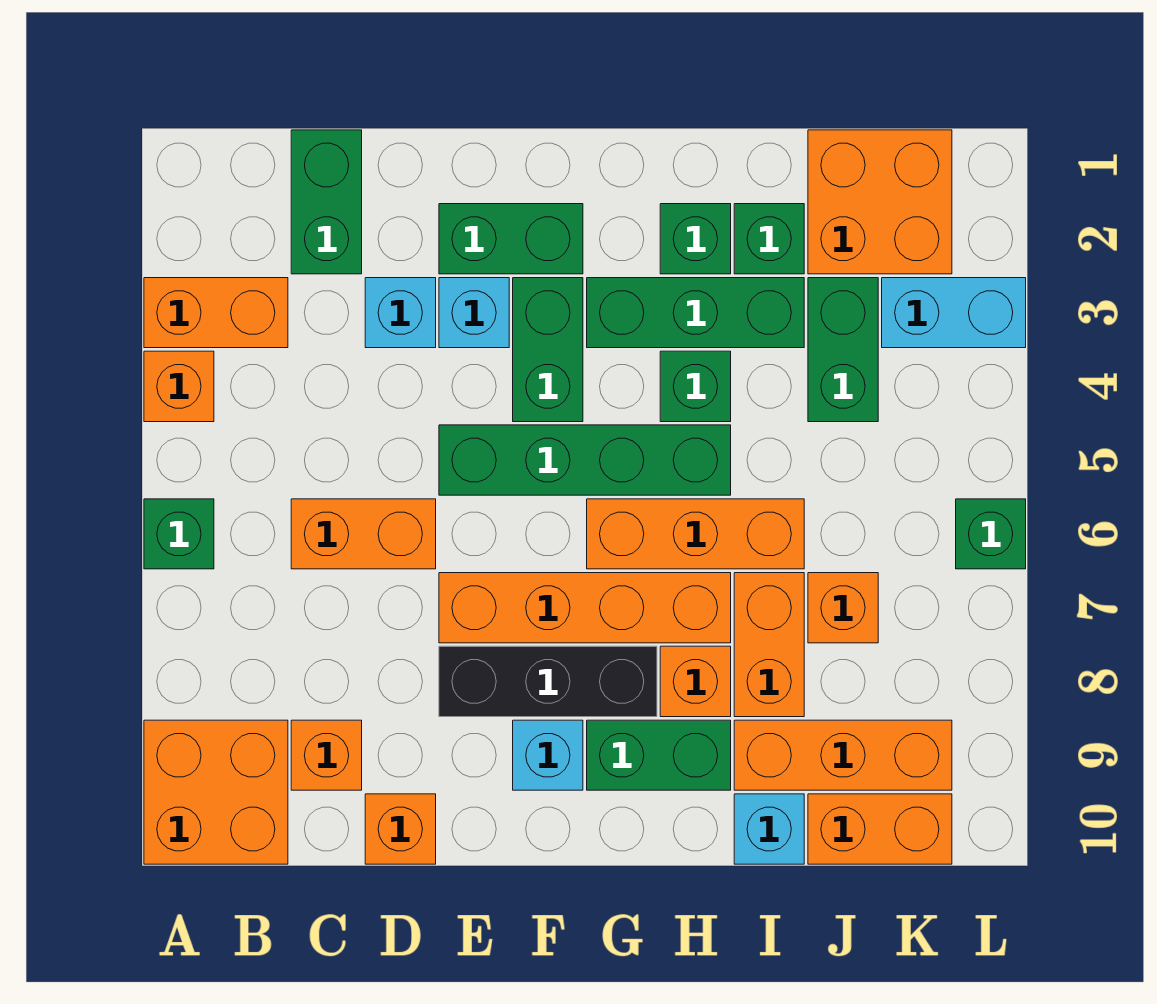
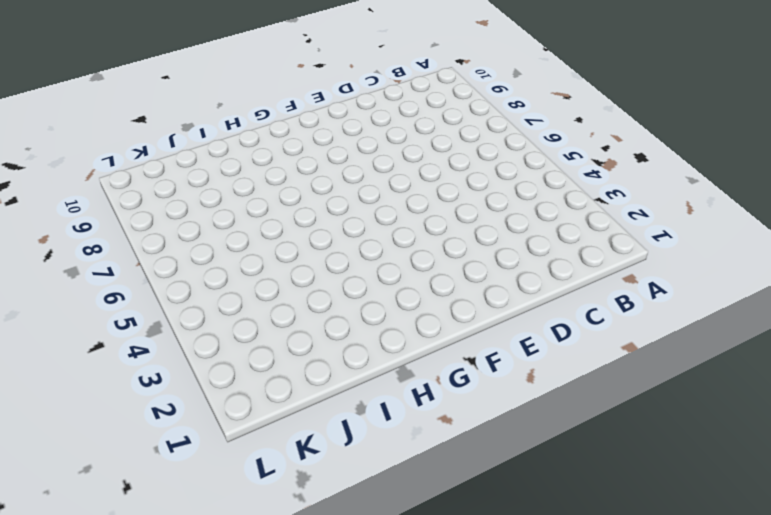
none -> orange brick A3:B3 level 1
none -> orange brick A4 level 1
none -> green brick A6 level 1
none -> orange brick A9:B10 level 1

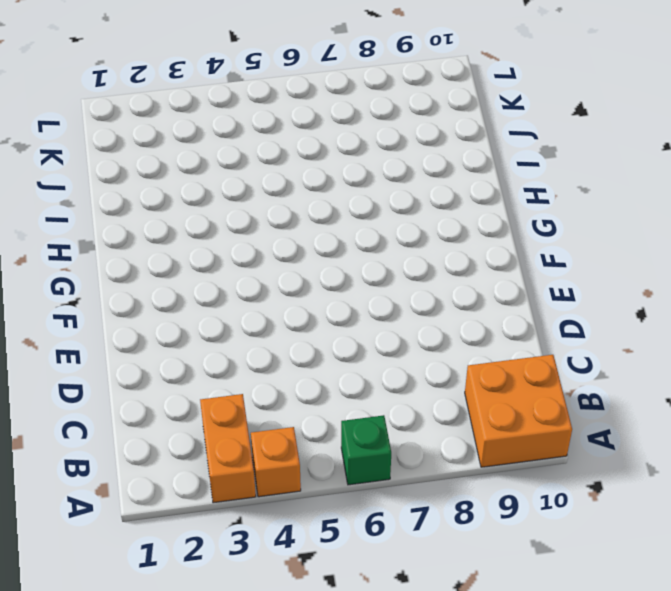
none -> green brick C1:C2 level 1
none -> orange brick C6:D6 level 1
none -> orange brick C9 level 1
none -> cyan brick D3 level 1

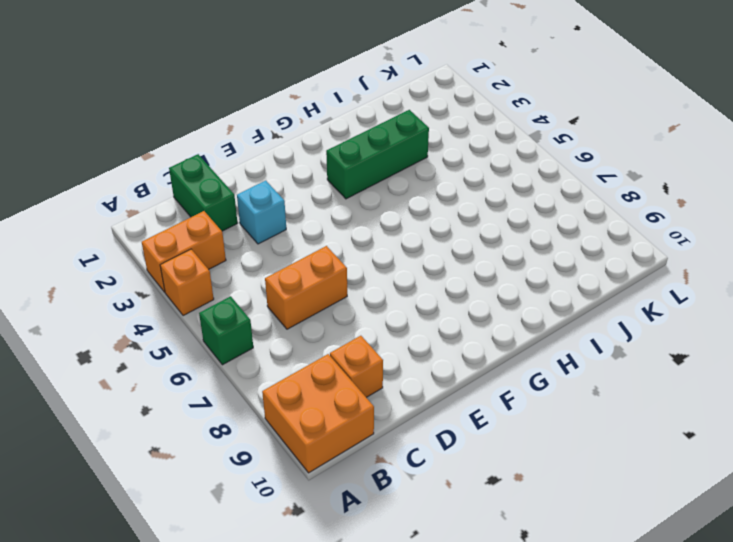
none -> orange brick D10 level 1
none -> green brick E2:F2 level 1
none -> cyan brick E3 level 1
none -> green brick E5:H5 level 1

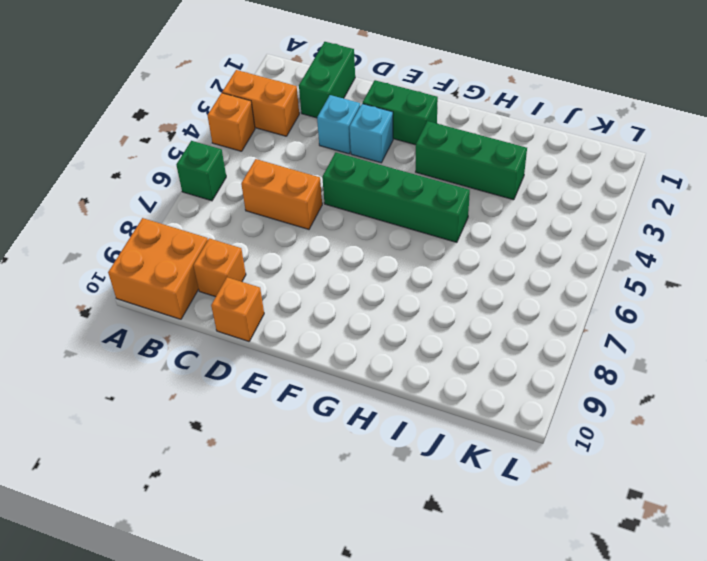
none -> orange brick E7:H7 level 1
none -> black brick E8:G8 level 1
none -> green brick F3:F4 level 1
none -> cyan brick F9 level 1

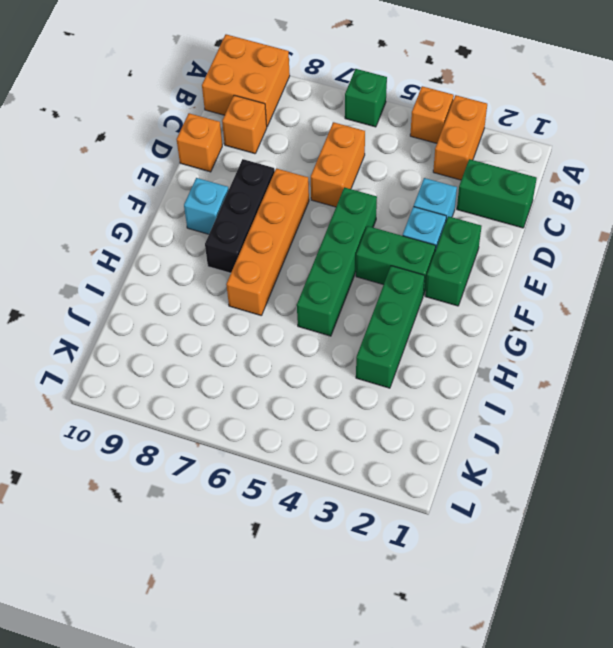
none -> orange brick G6:I6 level 1
none -> green brick G9:H9 level 1
none -> green brick H2 level 1
none -> green brick H4 level 1

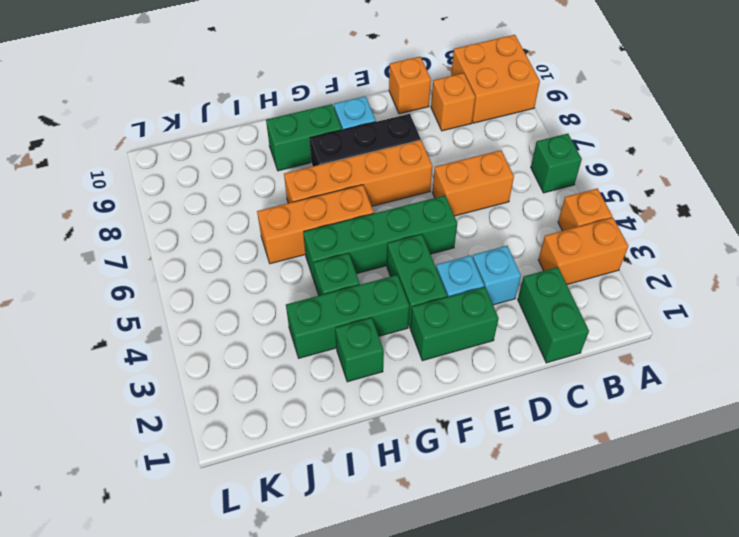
none -> orange brick H8 level 1
none -> green brick I2 level 1
none -> orange brick I7:I8 level 1
none -> orange brick I9:K9 level 1

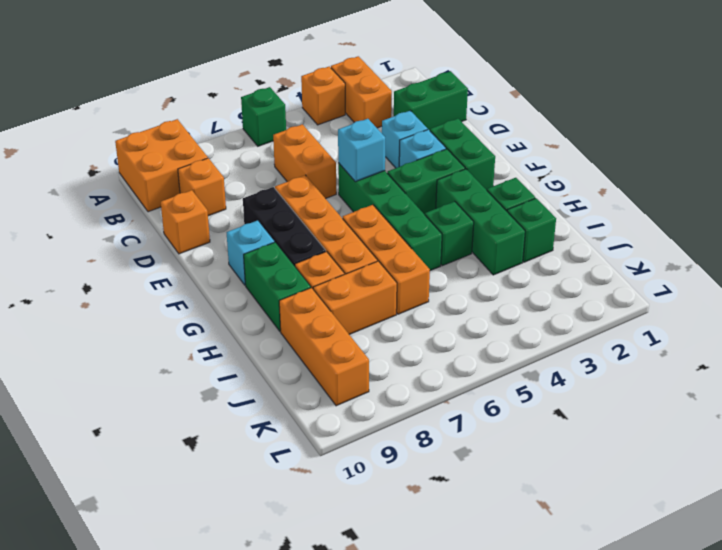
cyan brick E5 level 2 -> cyan brick I10 level 1
none -> orange brick J1:K2 level 1
none -> green brick J3:J4 level 1
none -> orange brick J7 level 1
none -> orange brick J10:K10 level 1

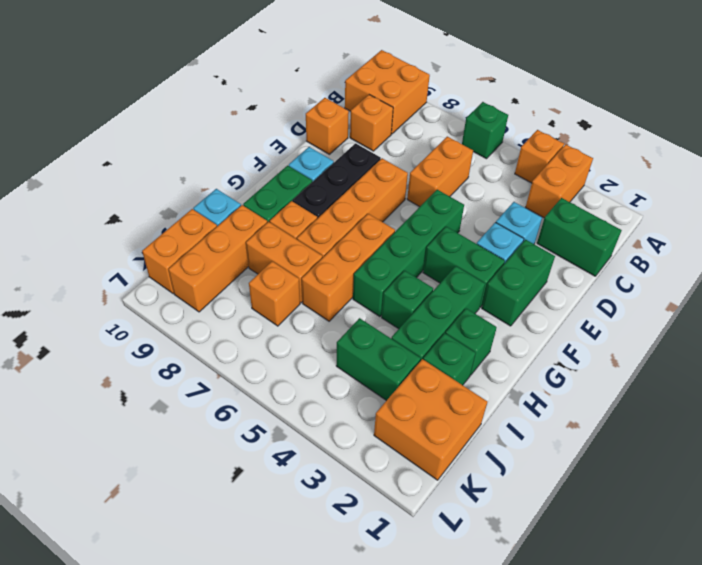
none -> cyan brick K3:L3 level 1
none -> green brick L6 level 1

